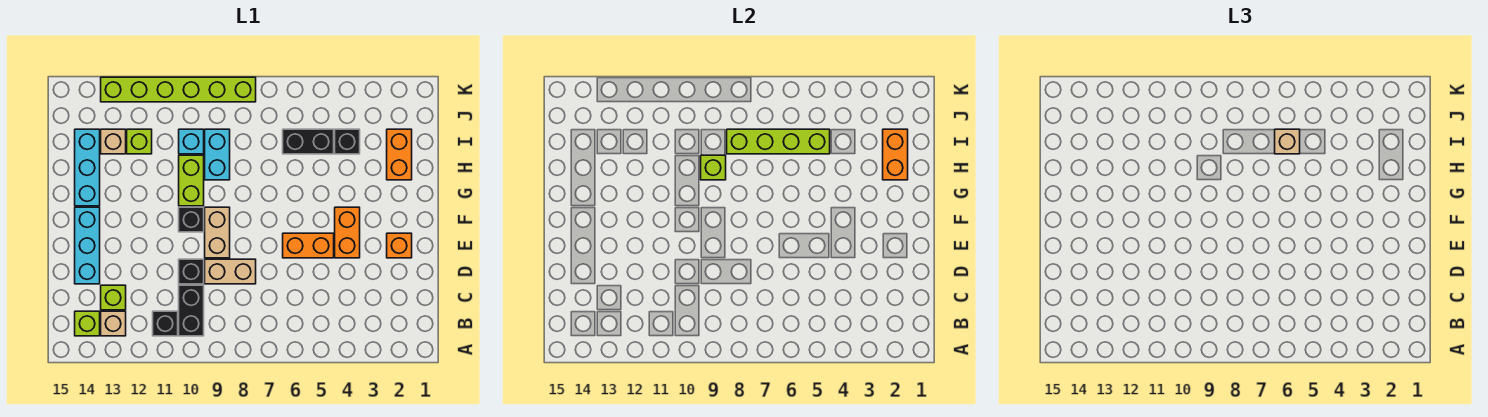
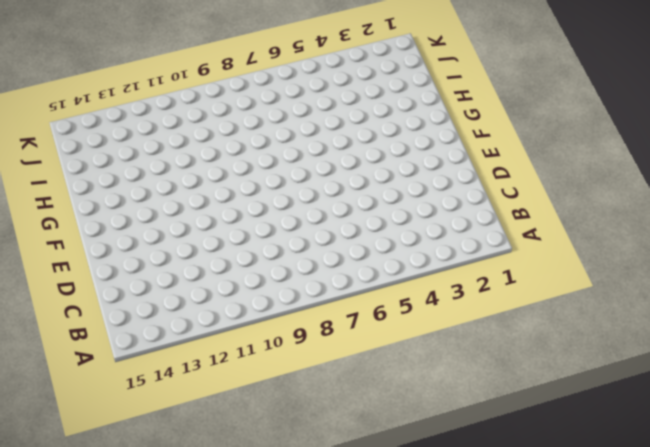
none -> black brick B10:C10 level 1
none -> black brick B11 level 1
none -> tan brick B13 level 1

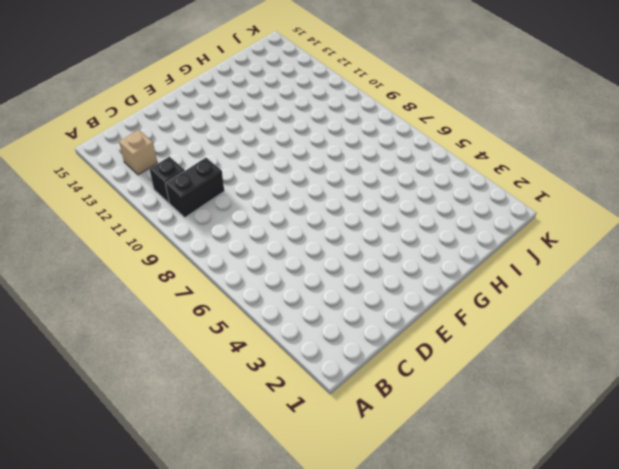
none -> lime brick B14 level 1
none -> lime brick C13 level 1
none -> tan brick D8:D9 level 1

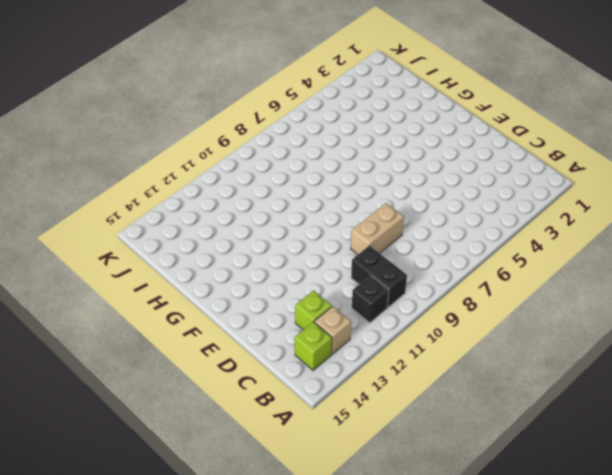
none -> black brick D10 level 1
none -> cyan brick D14:F14 level 1
none -> orange brick E2 level 1

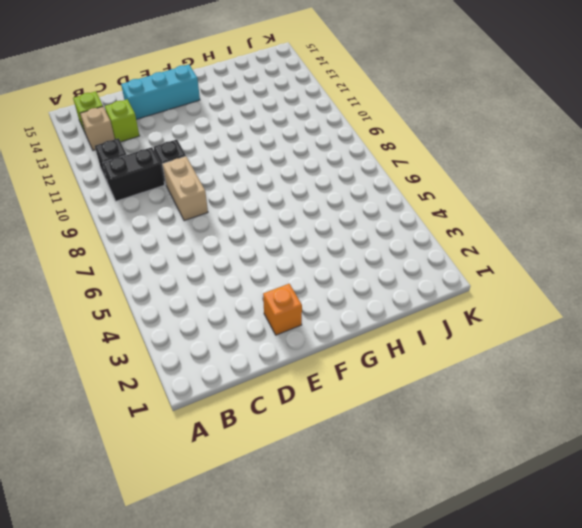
none -> orange brick E4:F4 level 1
none -> orange brick E5:E6 level 1
none -> tan brick E9:F9 level 1

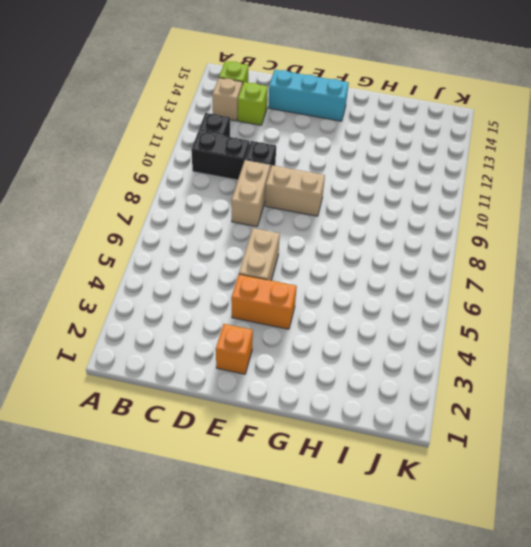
tan brick E5:E6 level 1 -> orange brick E5:E6 level 1
none -> black brick F10 level 1
none -> lime brick G10:H10 level 1
none -> cyan brick G14:I14 level 1

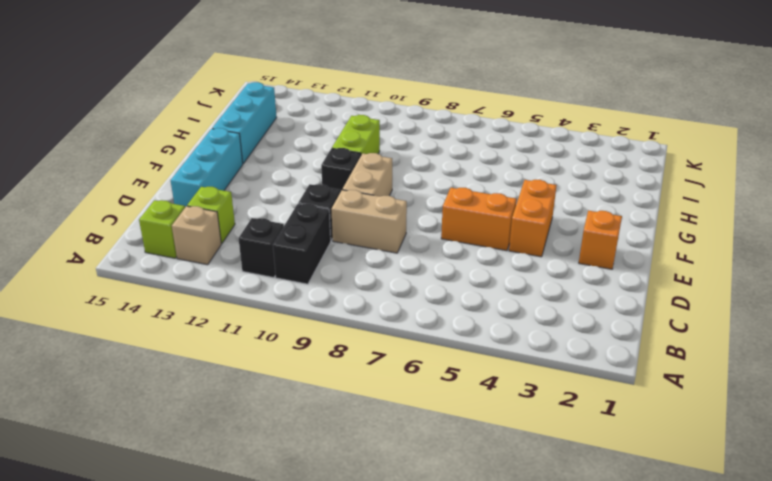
none -> orange brick H2:I2 level 1
none -> cyan brick H9:I9 level 1
none -> black brick I4 level 1

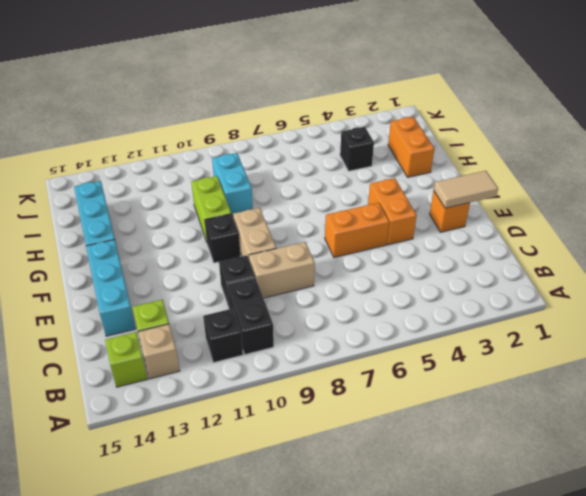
tan tile E1:E2 level 2 -> none
none -> black brick I5:I6 level 1
none -> cyan brick I10 level 1
none -> lime brick I12 level 1

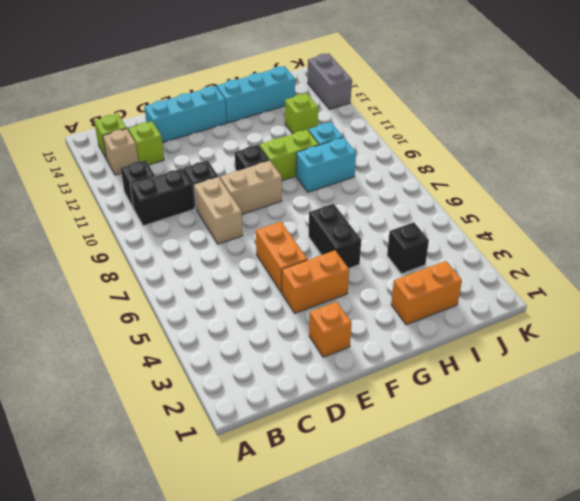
black brick G5:G6 level 1 -> black brick I5:I6 level 1
grey brick K13:K14 level 1 -> lime brick K8:K13 level 1
none -> tan brick I13 level 1
none -> orange brick H2:I2 level 2
none -> lime brick H9 level 2

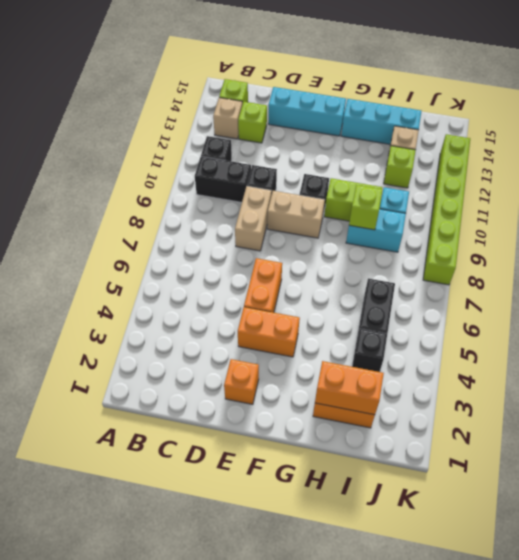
none -> lime brick I5:I8 level 2
none -> tan brick I6 level 3

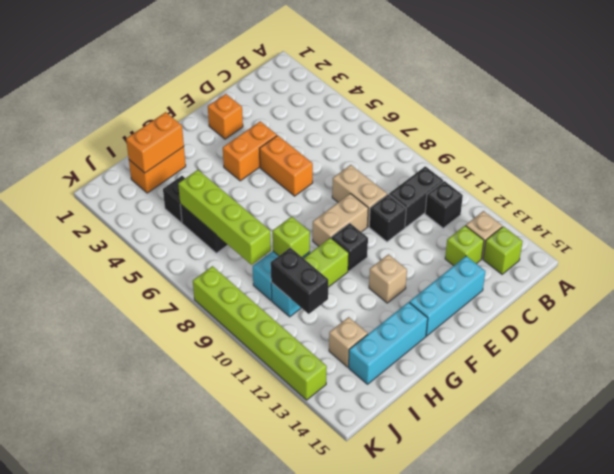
tan brick F12 level 1 -> tan brick I6 level 3
black brick I10:I11 level 2 -> none
none -> lime brick I12 level 1

